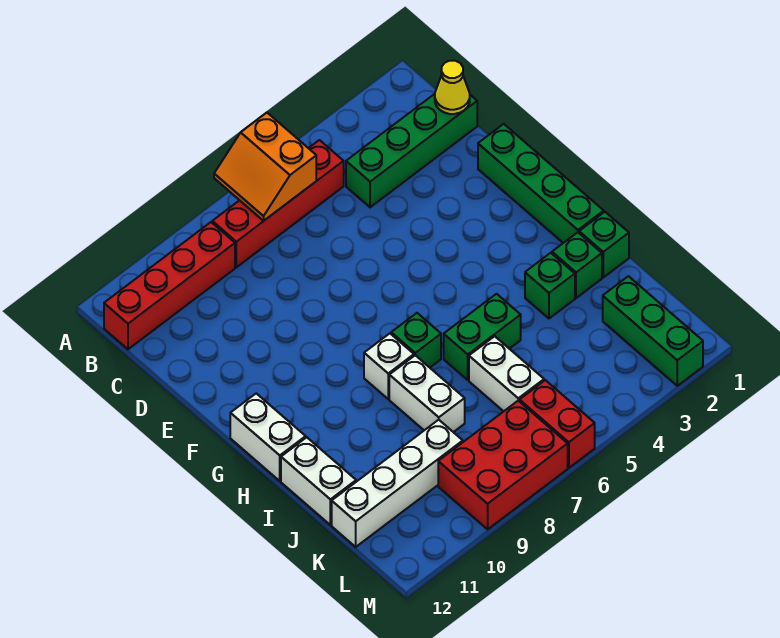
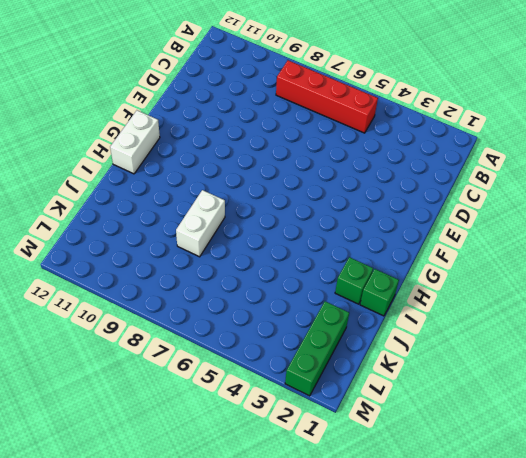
none -> red brick B9:B12 level 1
none -> green brick C1:C4 level 1
none -> green brick E1:H1 level 1

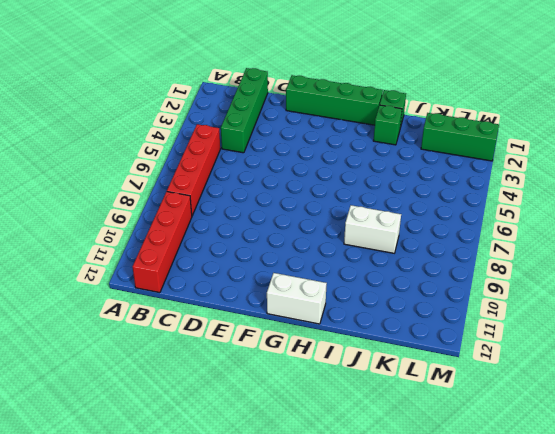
none -> green brick H7 level 1
none -> white brick H8 level 1
none -> green brick I3 level 1

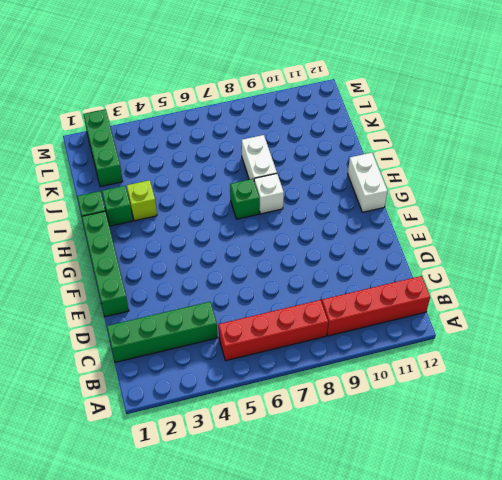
lime brick I3 level 1 -> green brick I3 level 1
none -> green brick I5:I6 level 1
none -> white brick I12:J12 level 1
none -> white brick J6:K6 level 1

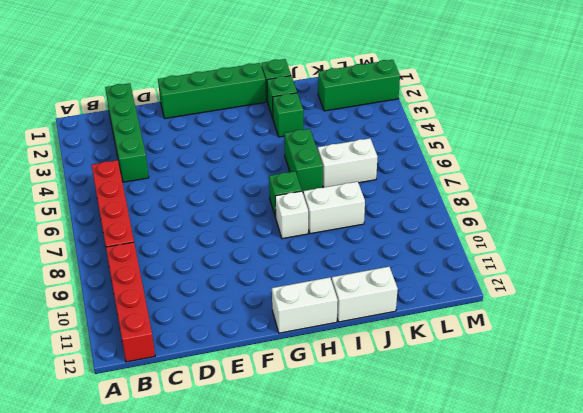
none -> white brick K9:K12 level 1
none -> red brick L6:M6 level 1
none -> red brick L7:M9 level 1

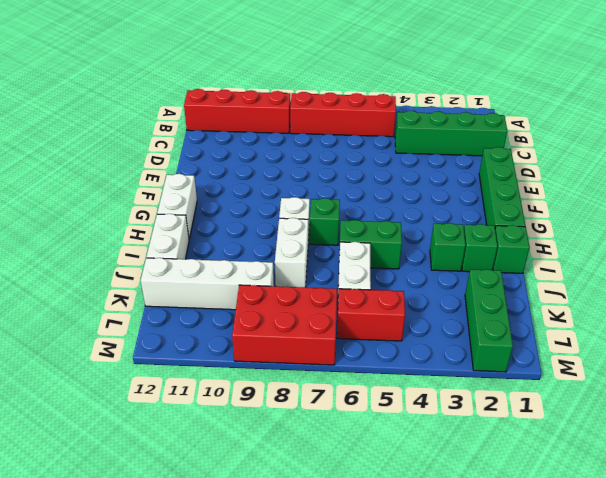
red brick L5:L6 level 1 -> red brick L6:M6 level 1
none -> orange slope A6:B7 level 2 top 6
none -> yellow cone C1 level 2

